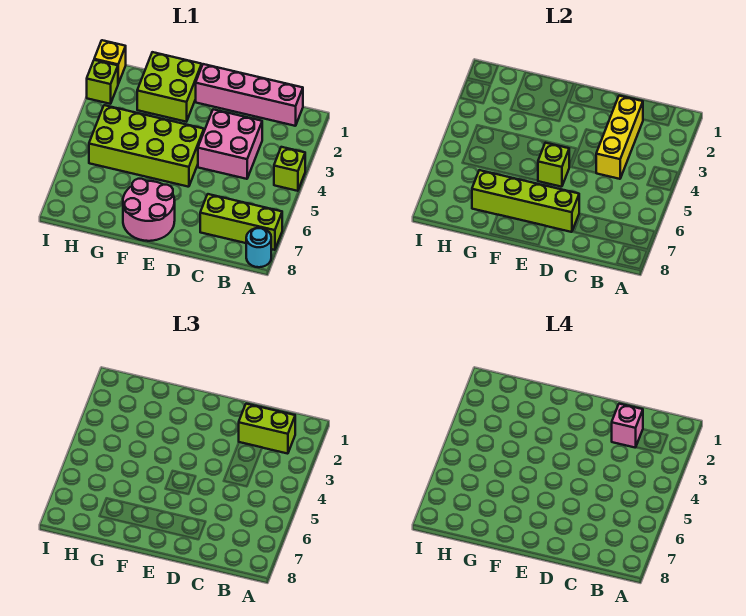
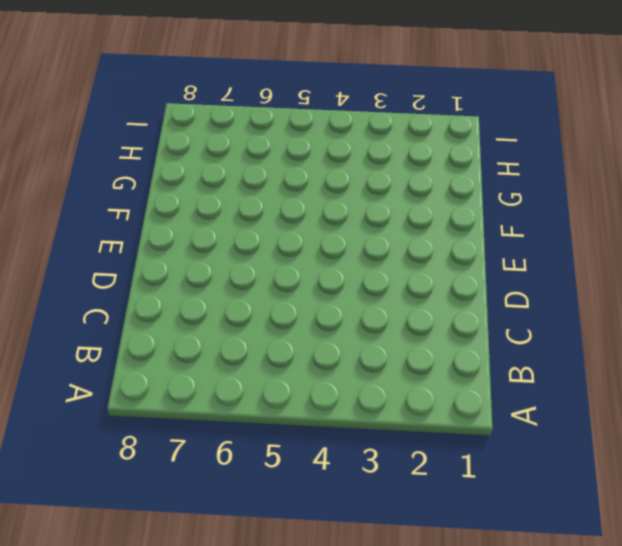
none -> lime brick A4 level 1
none -> lime brick A7:C7 level 1
none -> cyan round brick A8 level 1

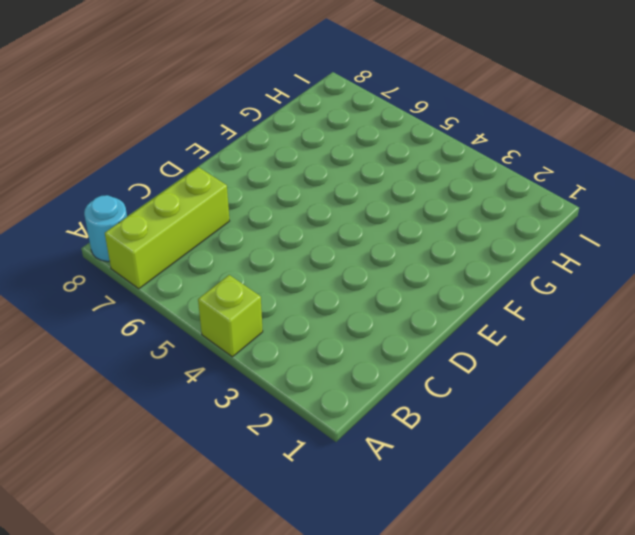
none -> pink brick B1:E1 level 1
none -> pink brick C3:D4 level 1
none -> lime brick E4:H5 level 1

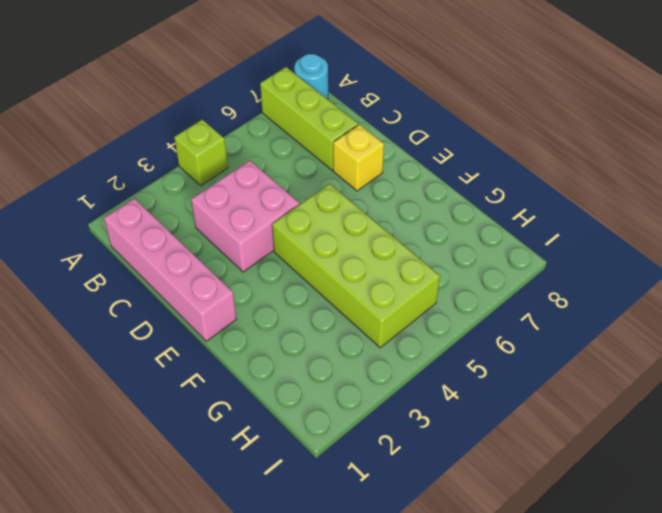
yellow brick D7 level 1 -> yellow brick I1 level 1
none -> pink round brick E7:F8 level 1
none -> lime brick F1:G2 level 1
none -> lime brick I2 level 1

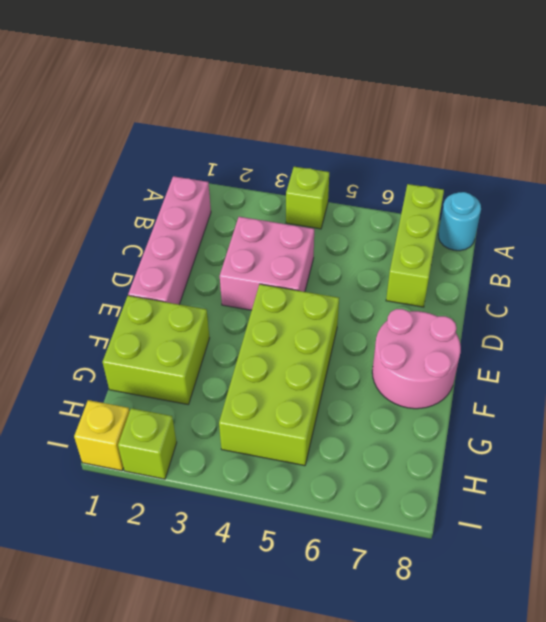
none -> yellow brick C2:C4 level 2
none -> lime brick D7:G7 level 2
none -> lime brick E5 level 2

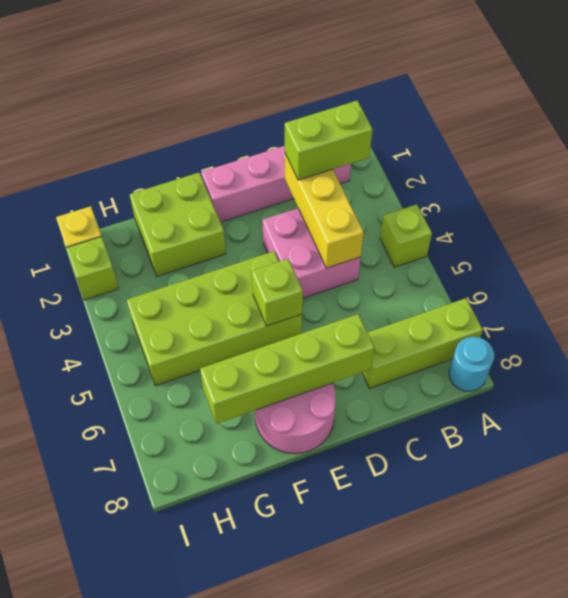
none -> pink brick C2 level 4

